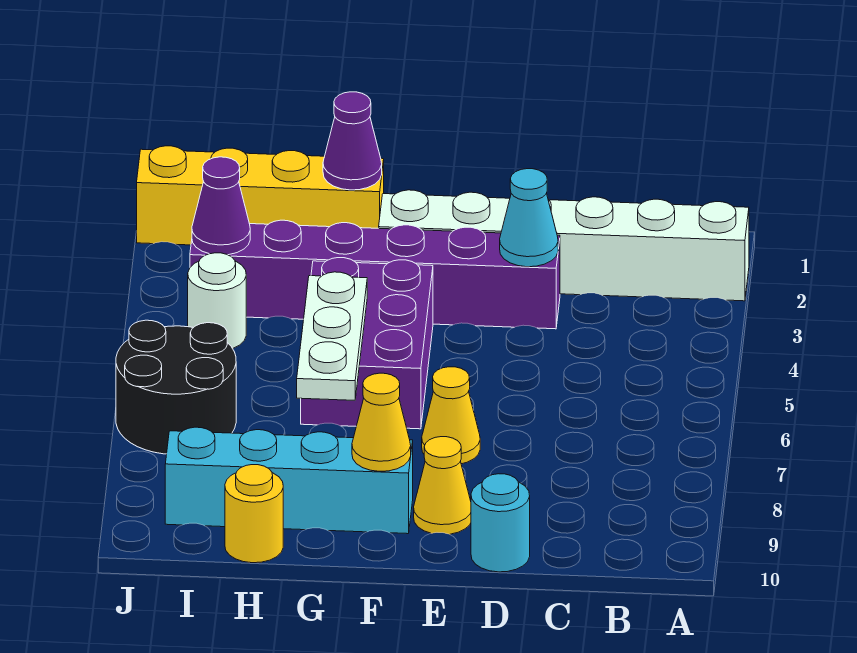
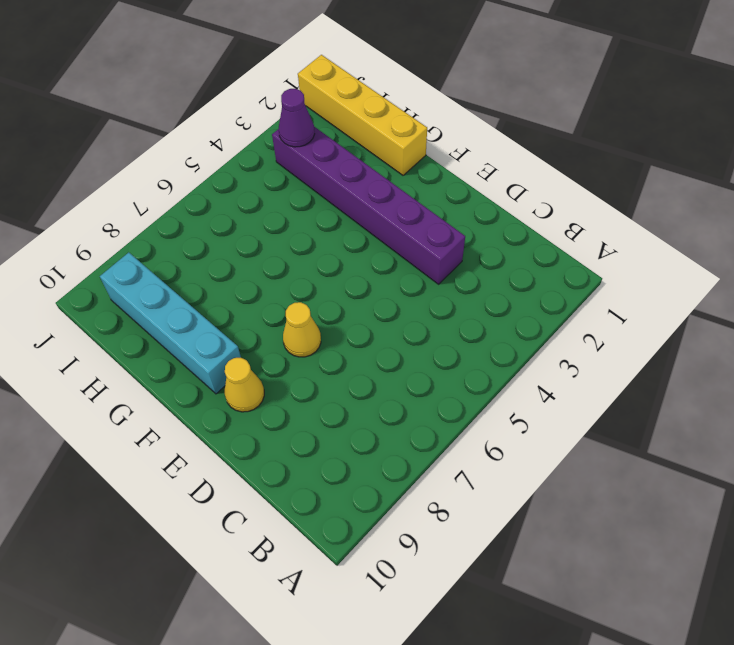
none -> white brick A2:F2 level 1
none -> cyan round brick D10 level 1
none -> purple brick F4:G6 level 1

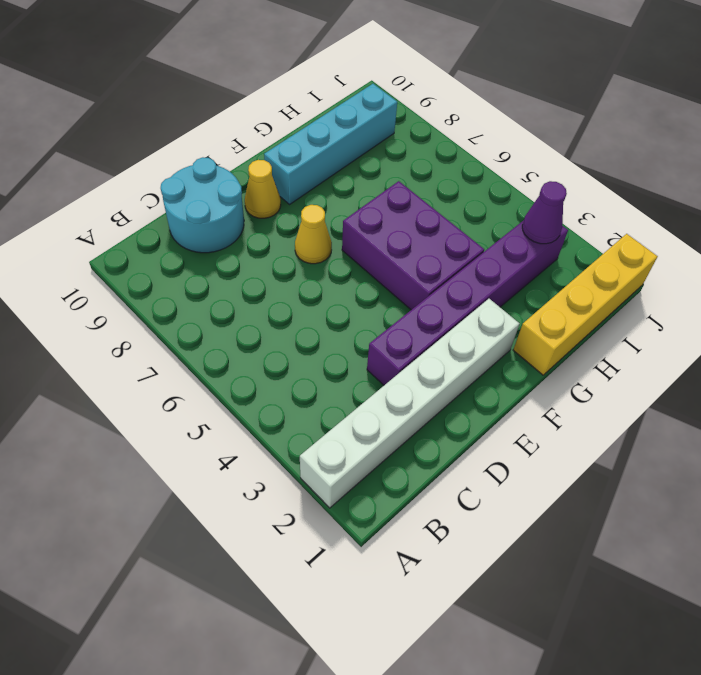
cyan round brick C9:D10 level 1 -> cyan round brick D10 level 1
none -> yellow round brick H10 level 1
none -> white round brick I4 level 1
none -> black round brick I6:J7 level 1

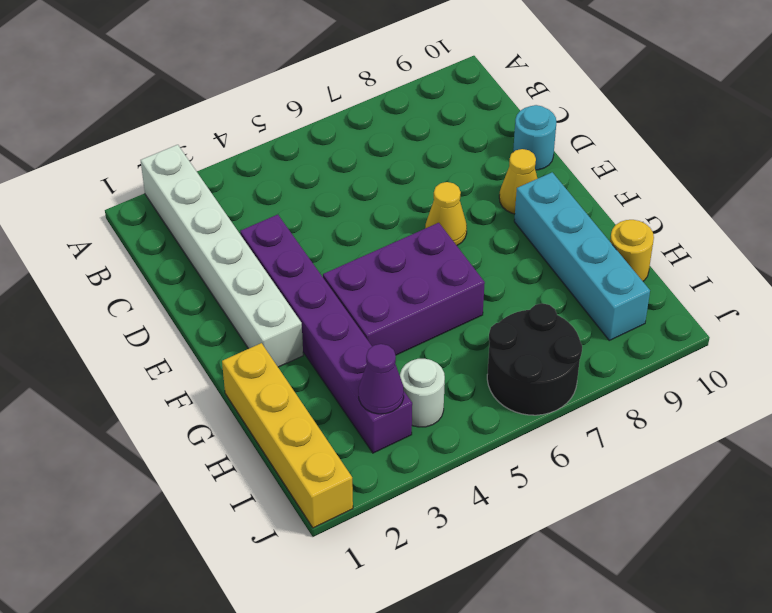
none -> cyan cone D3 level 2
none -> yellow cone F9 level 2
none -> purple cone G1 level 2

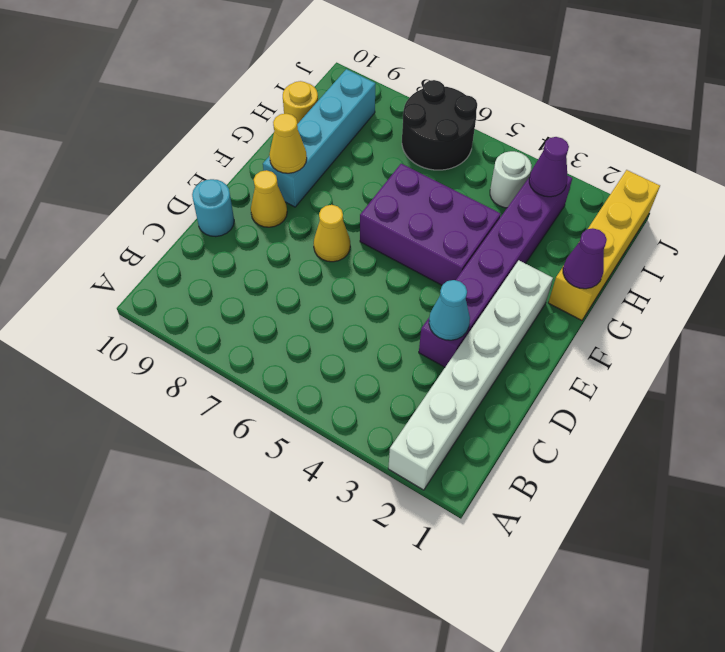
none -> white plate G5:G7 level 2

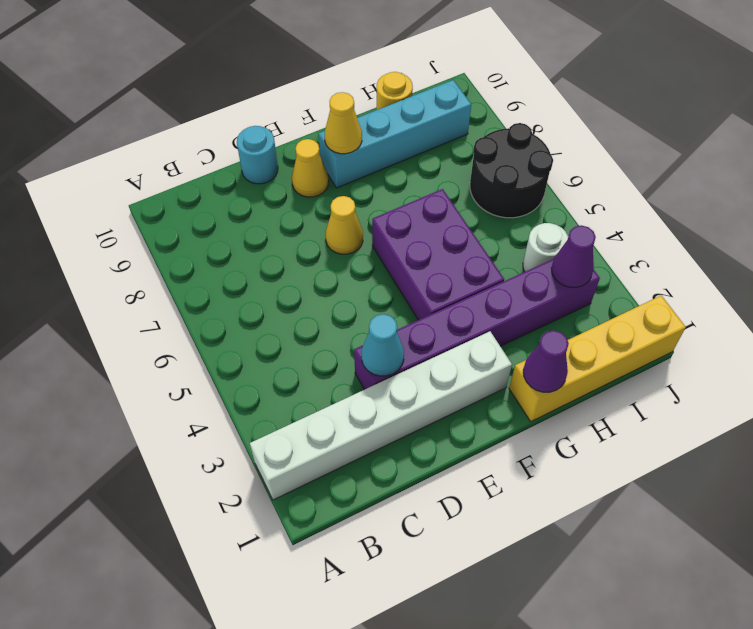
none -> white plate G5:G7 level 2

